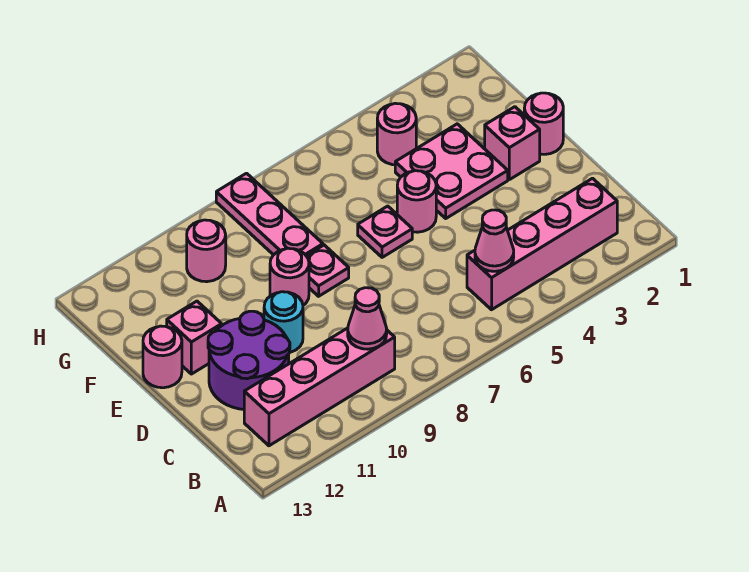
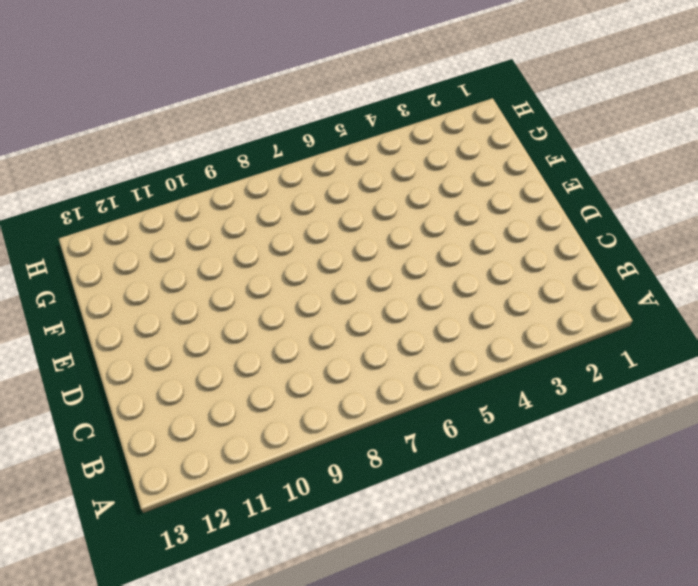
none -> pink brick B2:B5 level 1
none -> pink brick B9:B12 level 1
none -> purple round brick C11:D12 level 1

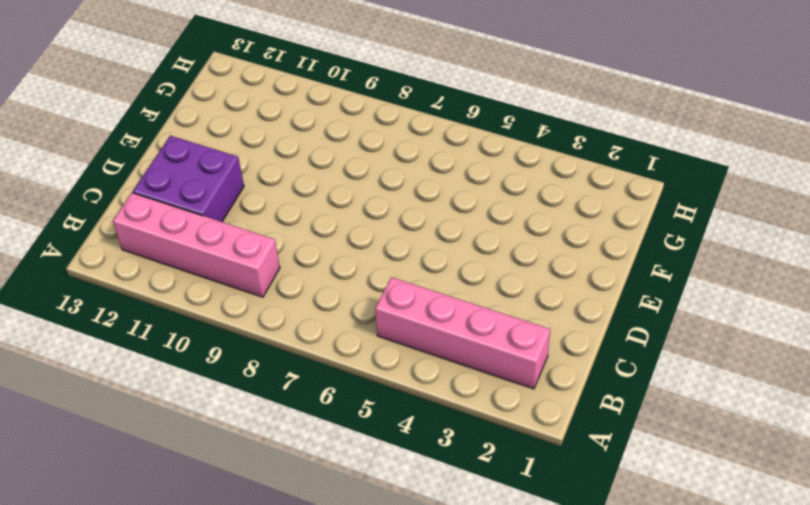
purple brick C11:D12 level 1 -> purple round brick C11:D12 level 1
none -> cyan round brick D10 level 1
none -> pink round brick E1 level 1
none -> pink brick E2 level 1

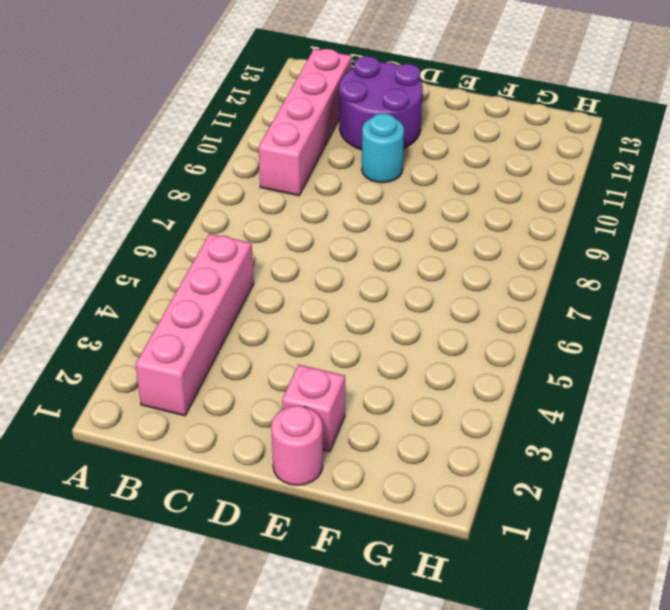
none -> pink plate E3:F4 level 1
none -> pink round brick E5 level 1
none -> pink plate E6 level 1

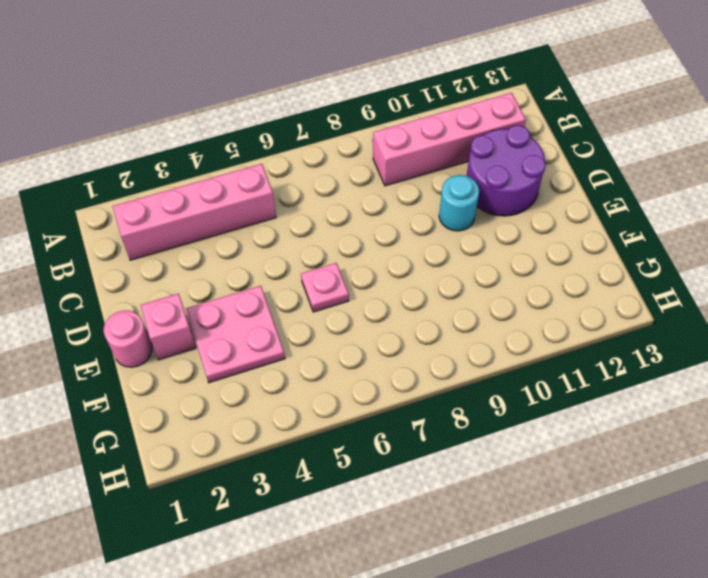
none -> pink round brick E5 level 1
none -> pink plate E8 level 1
none -> pink round brick E9 level 1

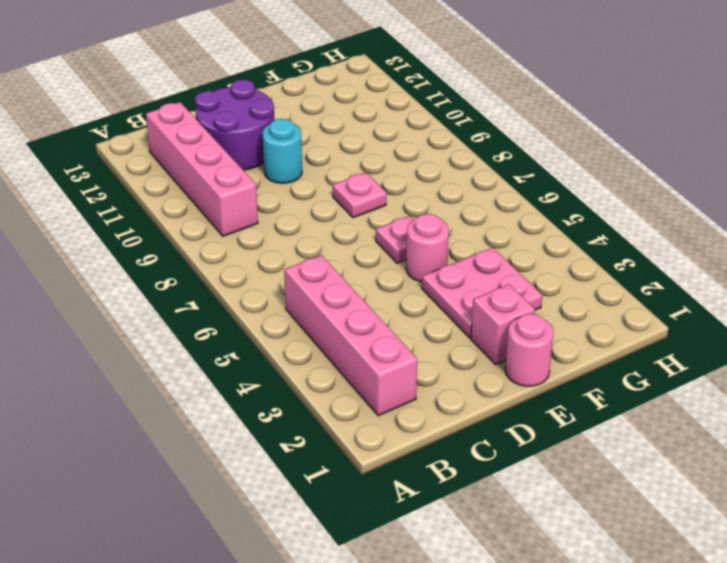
none -> pink round brick E9 level 1
none -> pink brick E12 level 1
none -> pink round brick E13 level 1

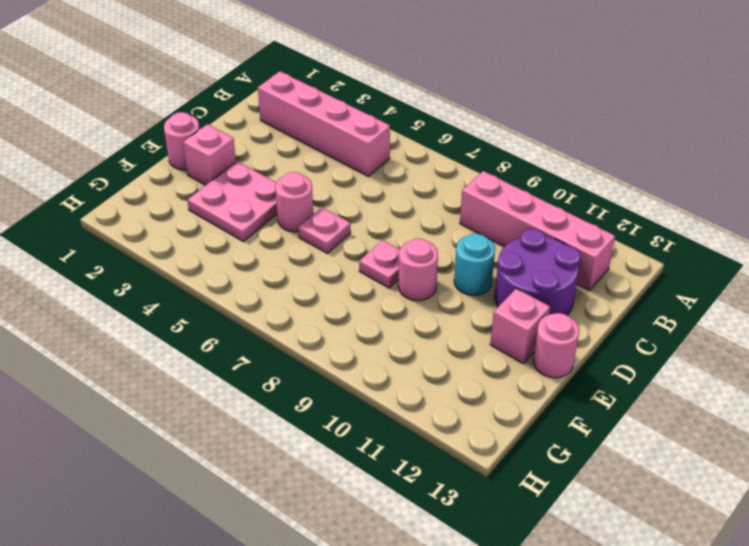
none -> pink plate F8:H8 level 1
none -> pink round brick G4 level 1
none -> pink round brick G10 level 1

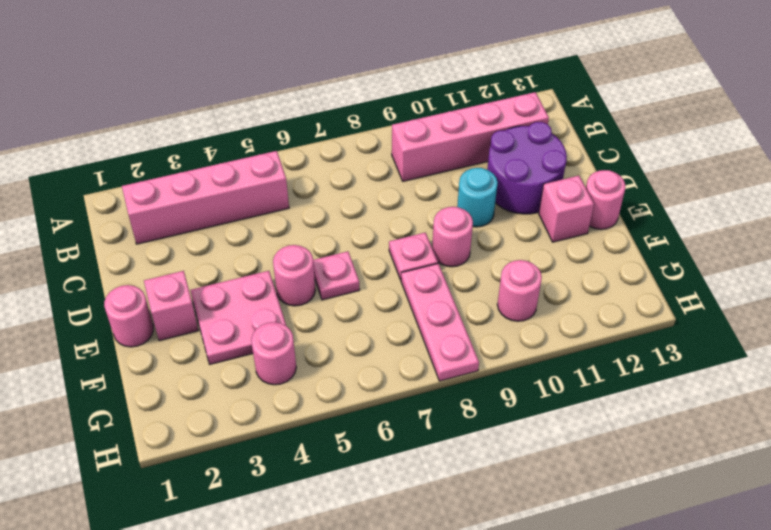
none -> pink cone B5 level 2
none -> pink cone B9 level 2

